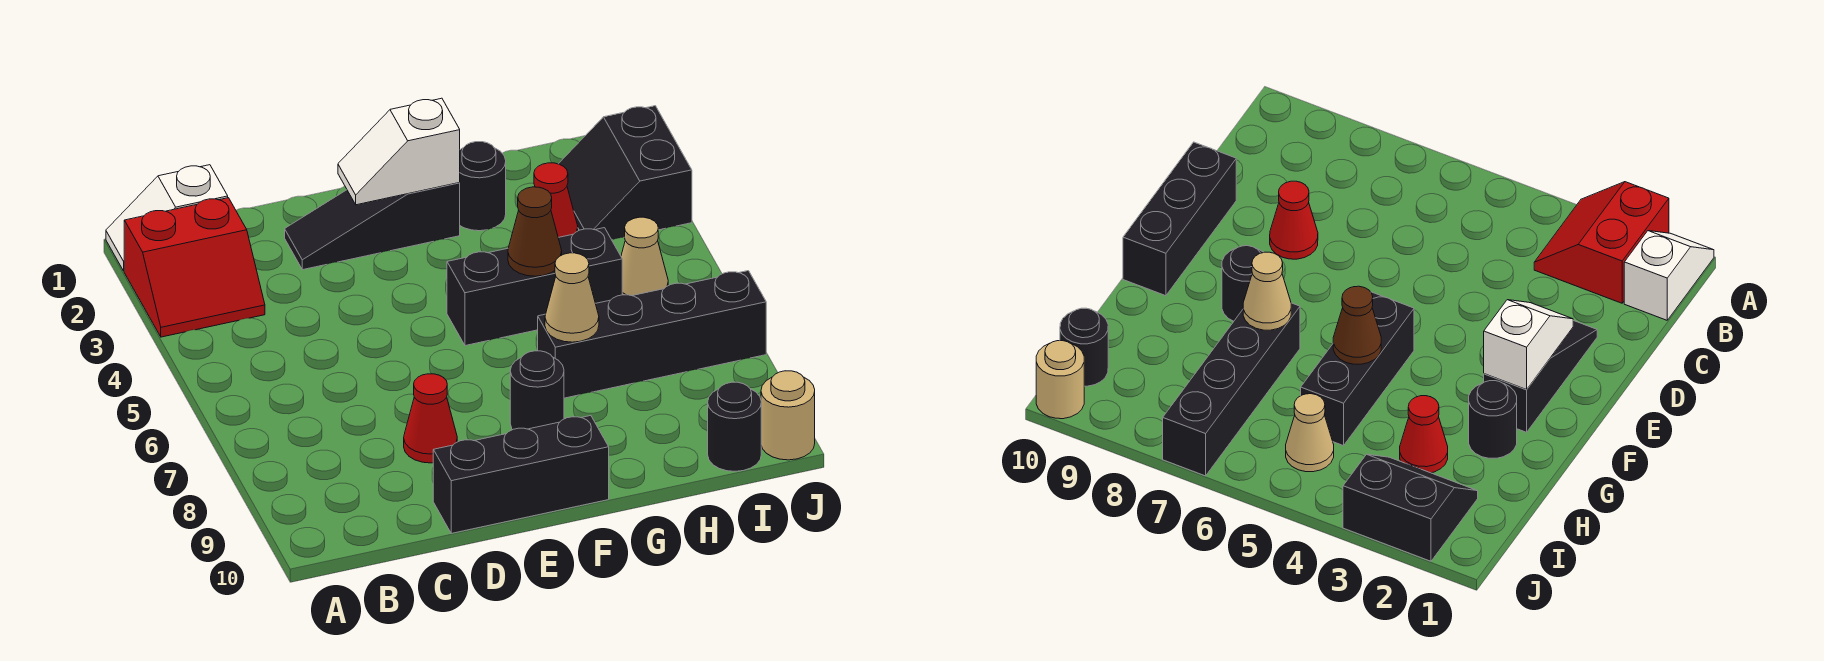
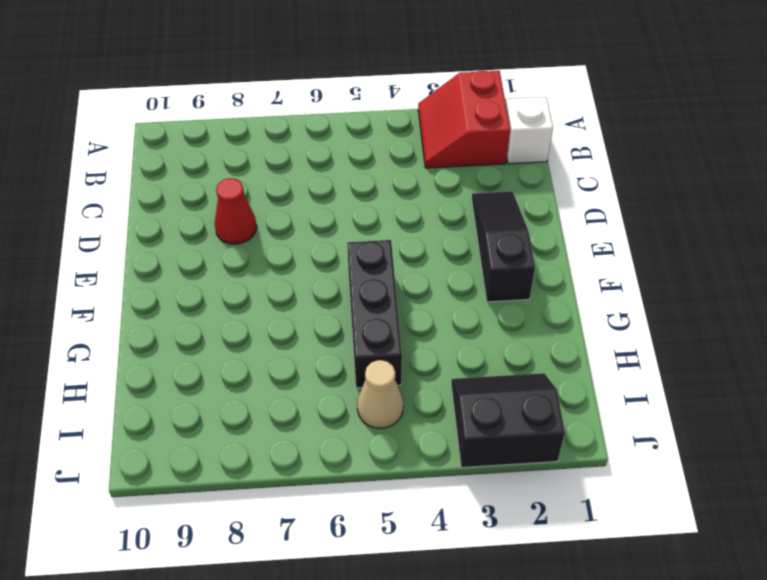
none -> black brick D10:F10 level 1
none -> black round brick F8 level 1
none -> black round brick G2 level 1

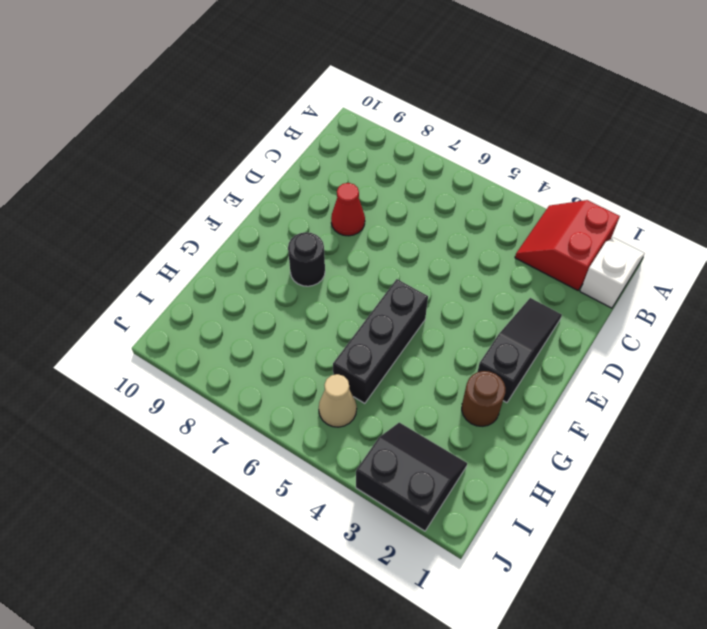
brown round brick G2 level 1 -> black round brick G2 level 1
none -> black brick D10:F10 level 1
none -> black brick G7:J7 level 1
none -> red cone H3 level 1

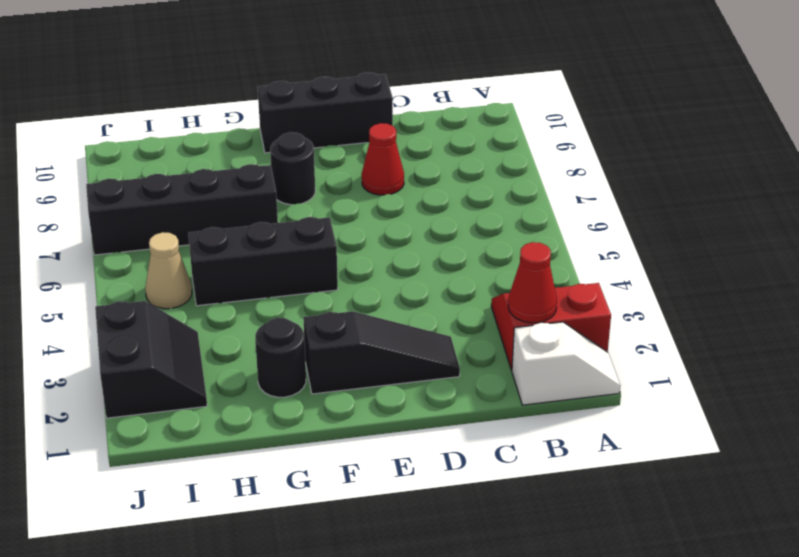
red cone B2 level 2 -> red cone H3 level 1
none -> black round brick I10 level 1
none -> tan round brick J10 level 1
none -> white slope E2:F2 level 2 top F

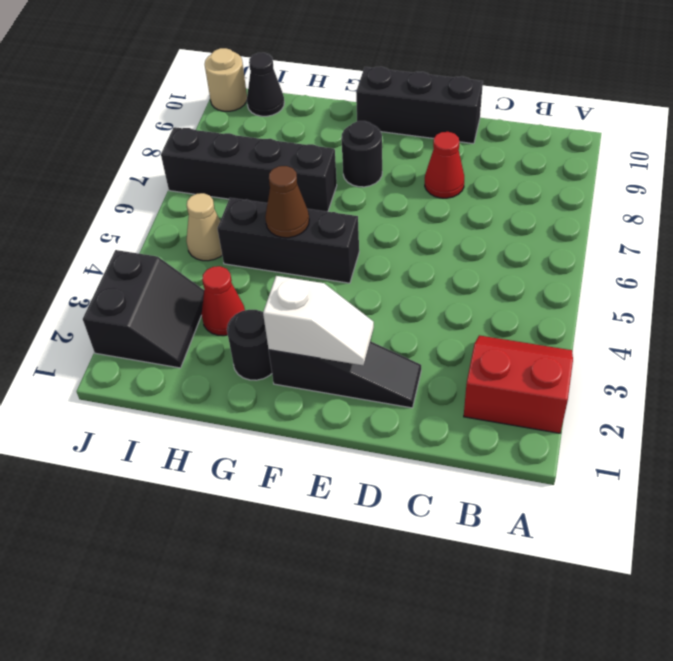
black cone I10 level 1 -> black round brick I10 level 1
none -> white slope A1:B1 level 1 top B
none -> tan cone G7 level 2

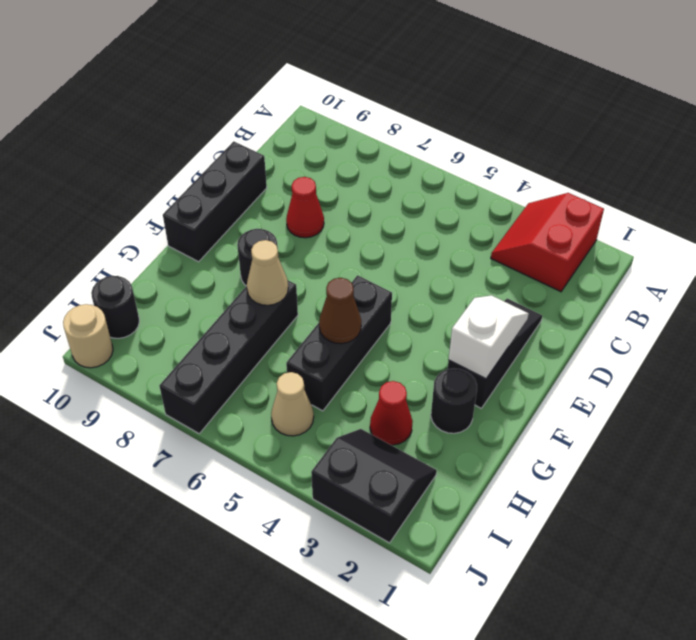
none -> white slope A1:B1 level 1 top B

